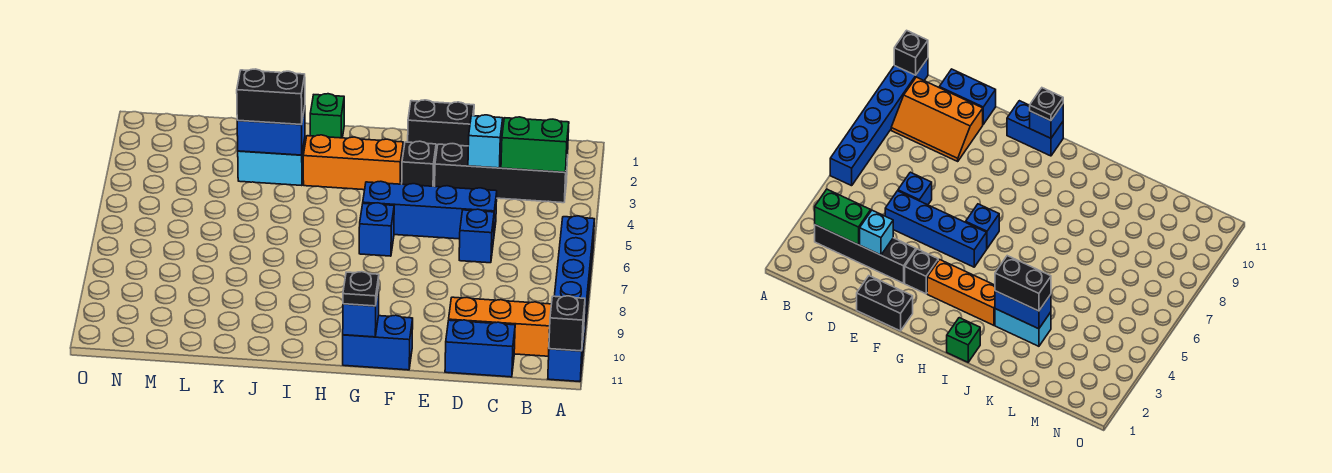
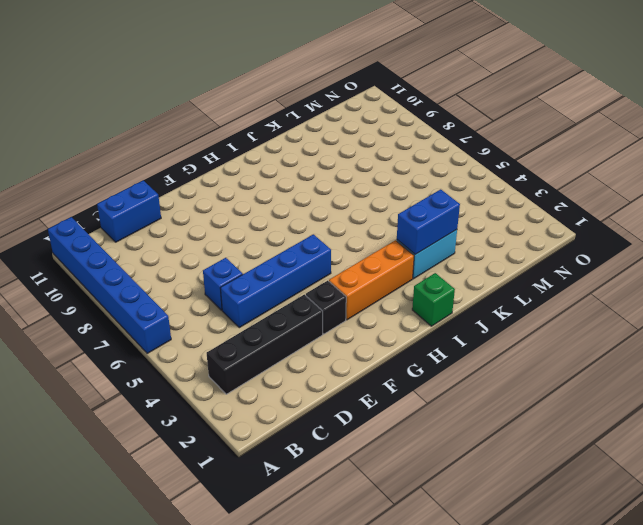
none -> orange slope B9:D10 level 1 top 10
none -> black brick E1:F1 level 1
none -> blue brick F11:G11 level 1

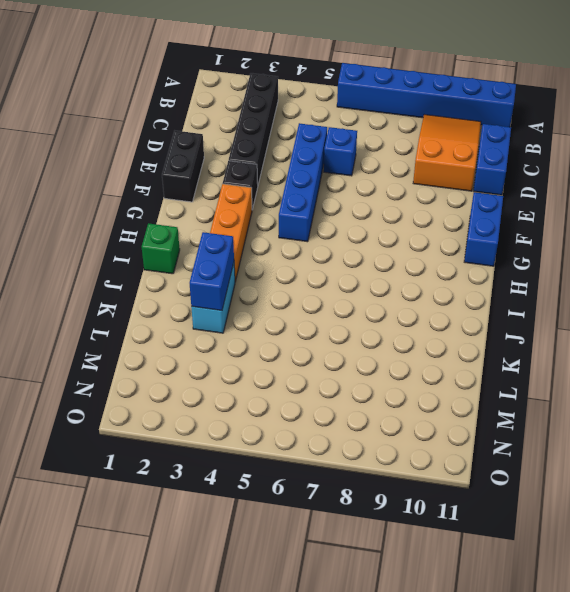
orange slope B9:D10 level 1 top D -> orange slope B9:D10 level 1 top 10
none -> blue brick G6 level 1
none -> black brick A11 level 2
none -> green brick B3:C3 level 2

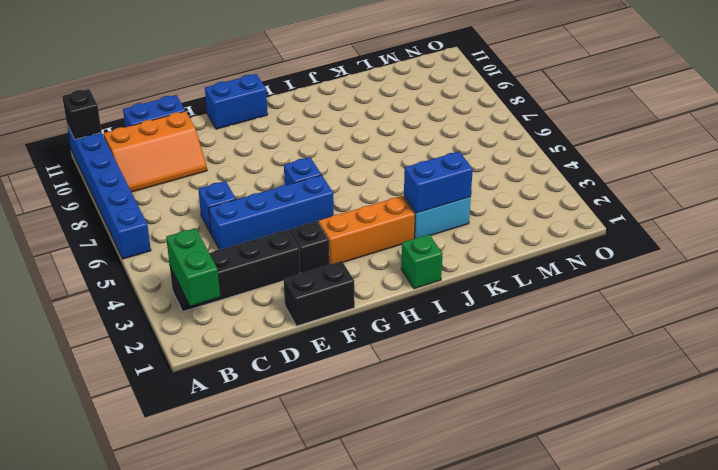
green brick B2:B3 level 2 -> green brick B3:C3 level 2
none -> cyan brick D3 level 2
none -> blue brick G11 level 2
none -> black plate G11 level 3

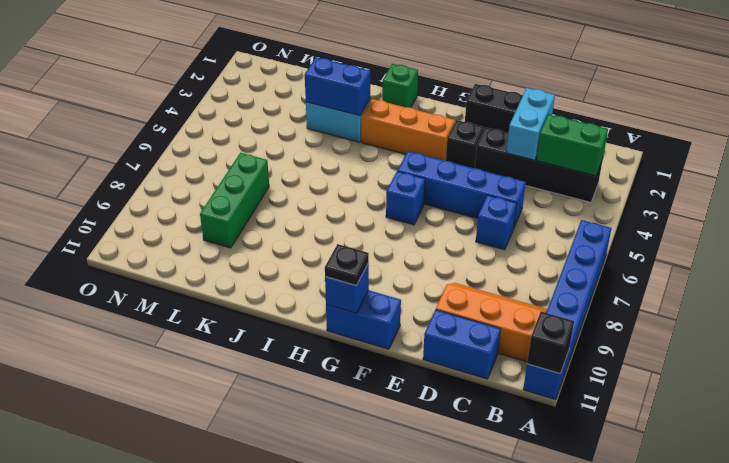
cyan brick D2:D3 level 2 -> cyan brick D3 level 2
green brick L7:L9 level 1 -> none
none -> black brick J3:K3 level 3

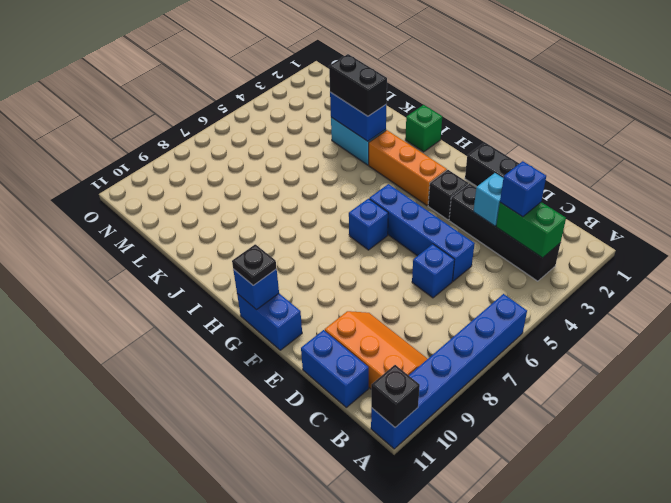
blue brick C3 level 3 -> none

